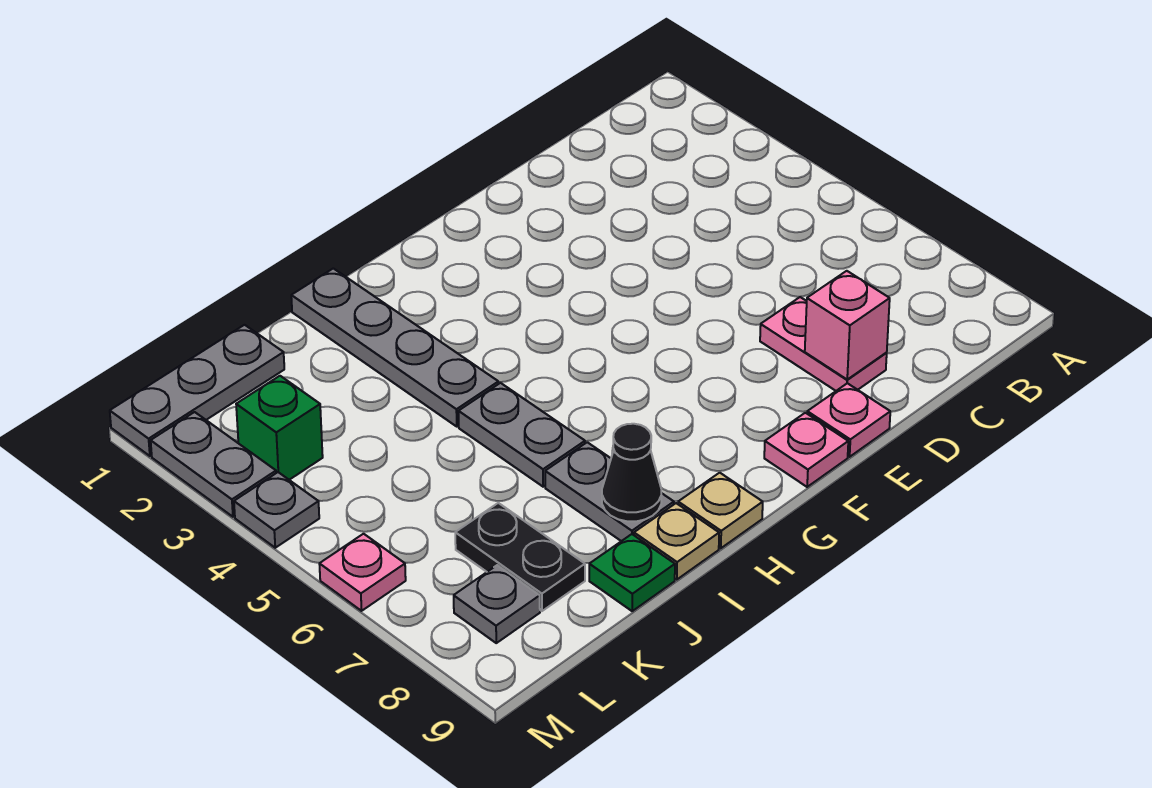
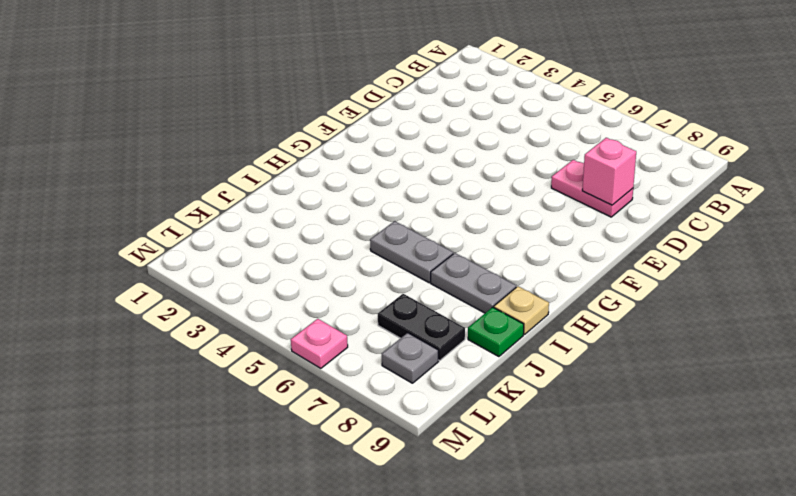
none -> pink plate E9 level 1
none -> pink plate F9 level 1
none -> tan plate H9 level 1

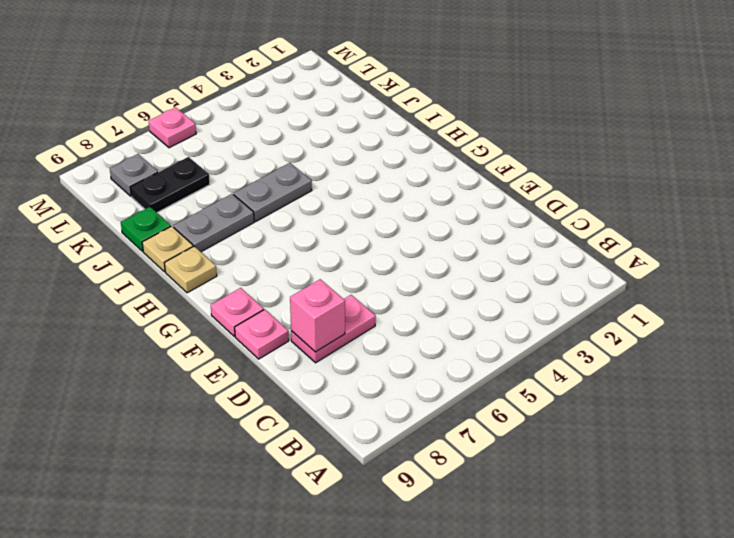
none -> grey plate I1:I4 level 1
none -> grey plate K1:M1 level 1
none -> green brick L3 level 1

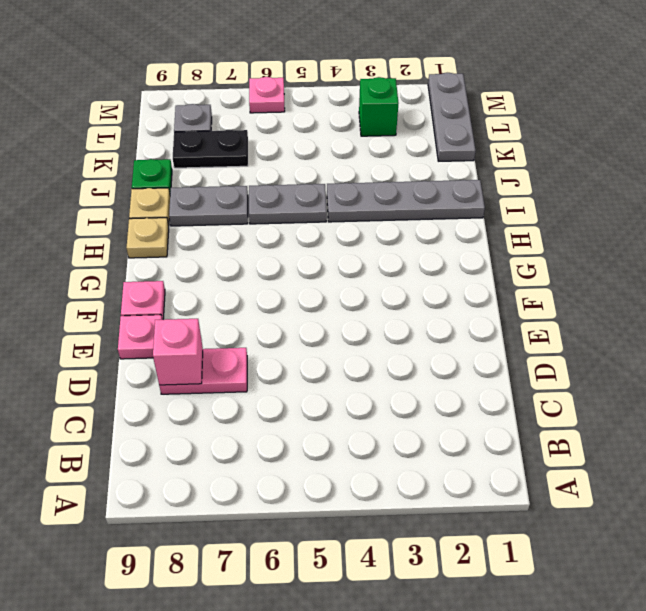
none -> grey plate M2:M3 level 1
none -> grey plate M4 level 1
none -> black cone I8 level 2

